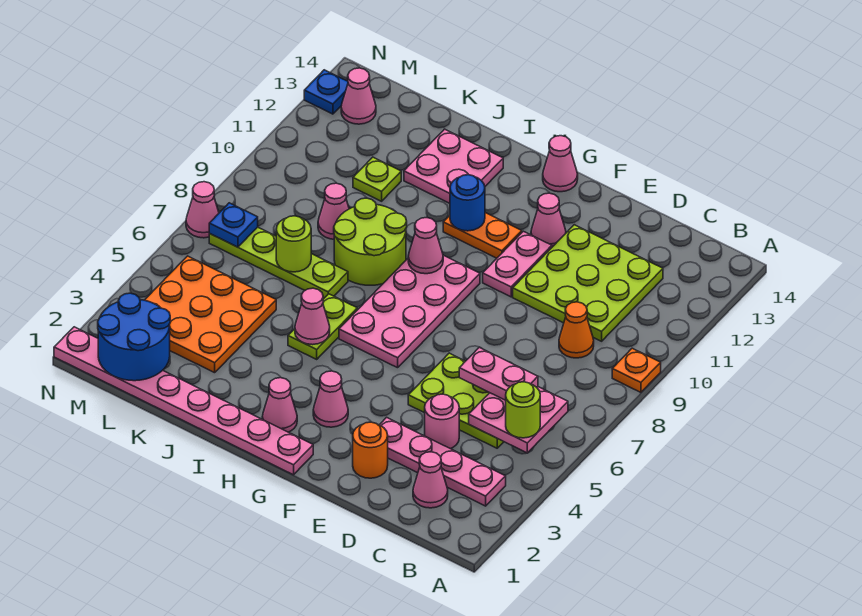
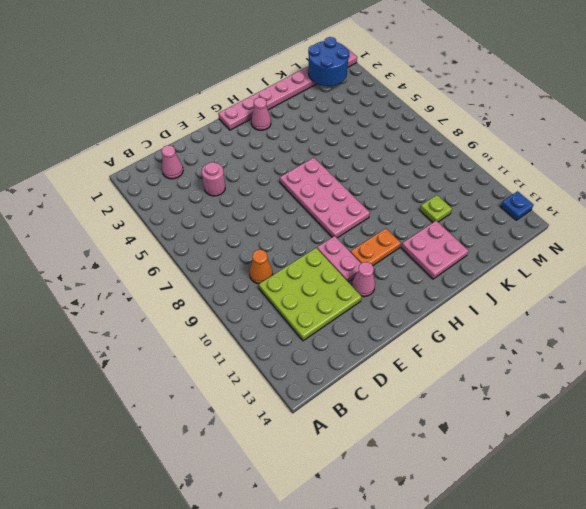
none -> orange plate A9 level 1
none -> pink plate B3:E3 level 1
none -> lime plate C5:E6 level 1
none -> orange round brick E2 level 1

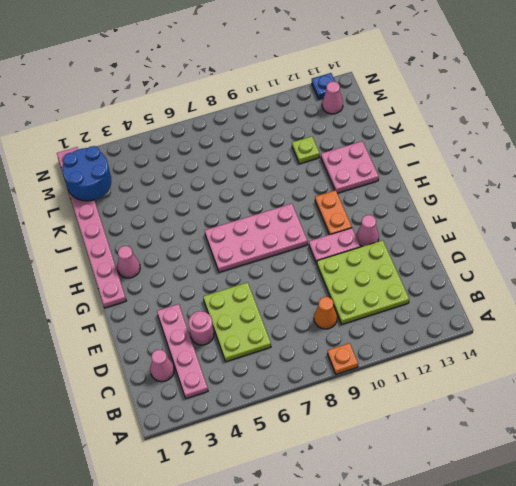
none -> orange round brick E2 level 1
none -> pink cone G3 level 1
none -> pink cone G14 level 1
none -> lime plate I5:I6 level 1

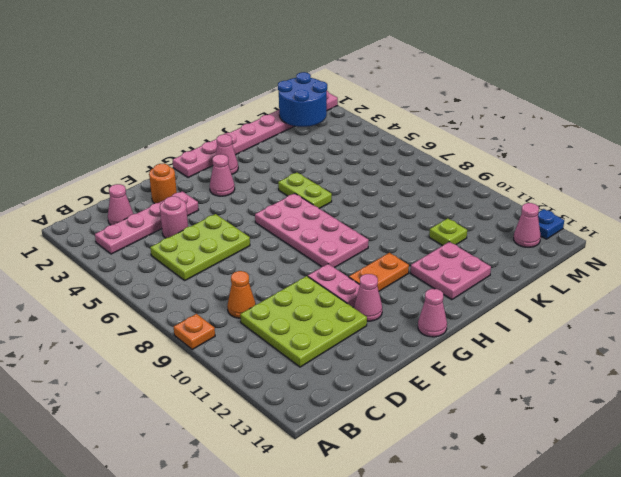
none -> lime round brick I8:J9 level 1
none -> lime plate J7:M7 level 1
none -> orange plate K3:M5 level 1
none -> pink cone K9 level 1

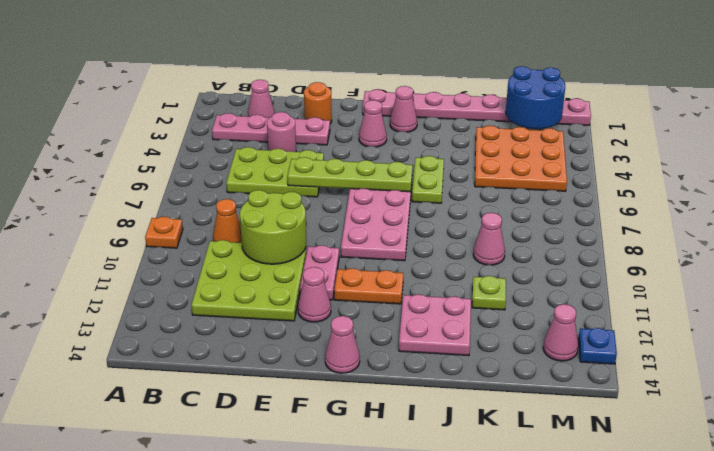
lime round brick D9:E10 level 2 -> lime round brick I8:J9 level 1
lime plate E6:H6 level 2 -> lime plate J7:M7 level 1
none -> pink cone N7 level 1
none -> pink plate B5:C6 level 2
none -> pink cone H9 level 2
none -> blue round brick H11 level 2

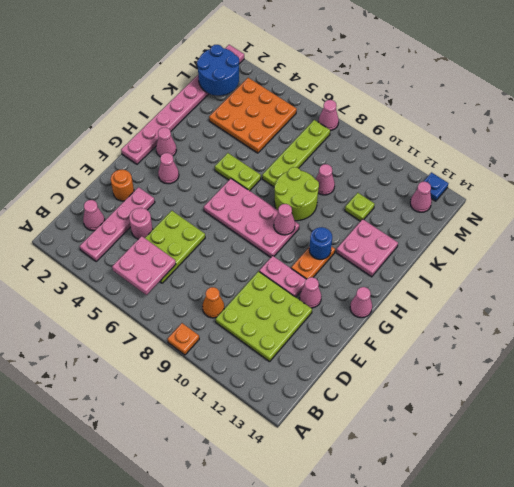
none -> pink cone I5 level 2
none -> lime round brick K7 level 2
none -> blue plate M7 level 2
none -> lime round brick B5 level 3

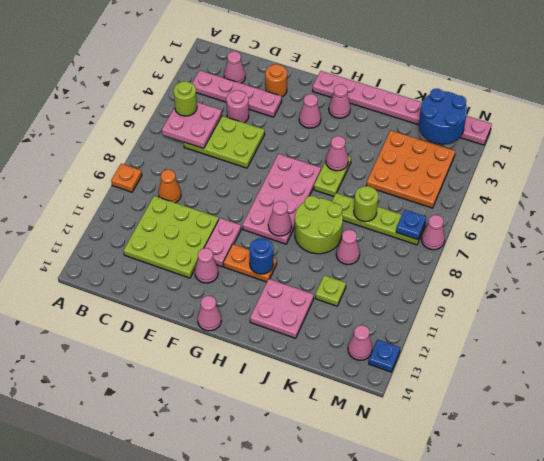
none -> pink plate C6:D6 level 3

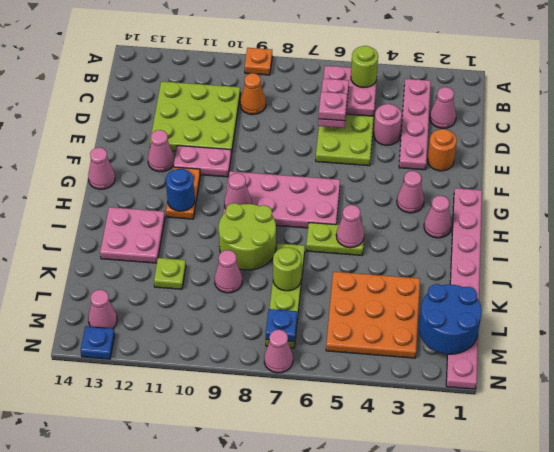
pink plate D6 level 4 -> none

